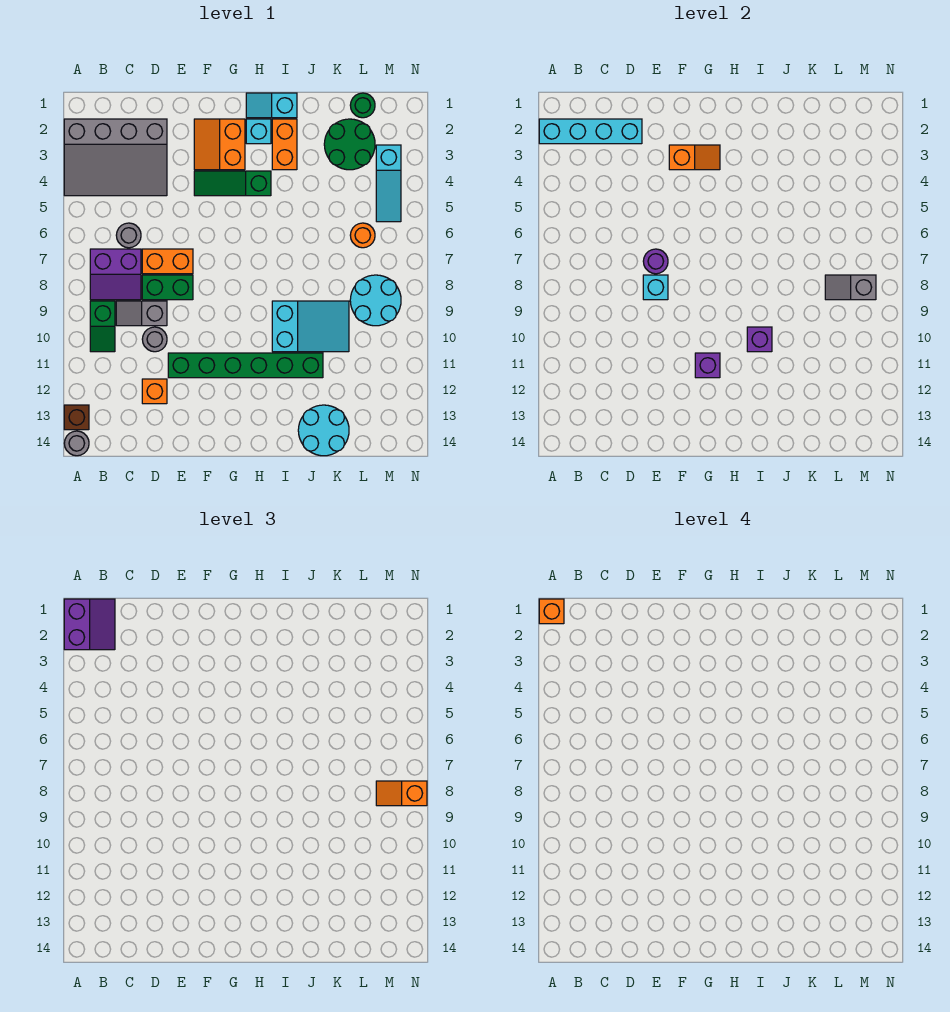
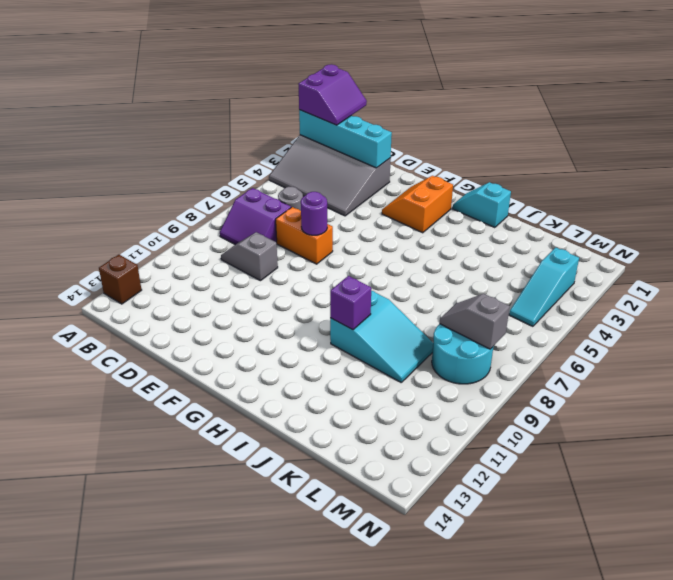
none -> grey round brick A14 level 1
none -> green slope B9:B10 level 1 top 9
none -> green brick D8:E8 level 1
none -> grey round brick D10 level 1

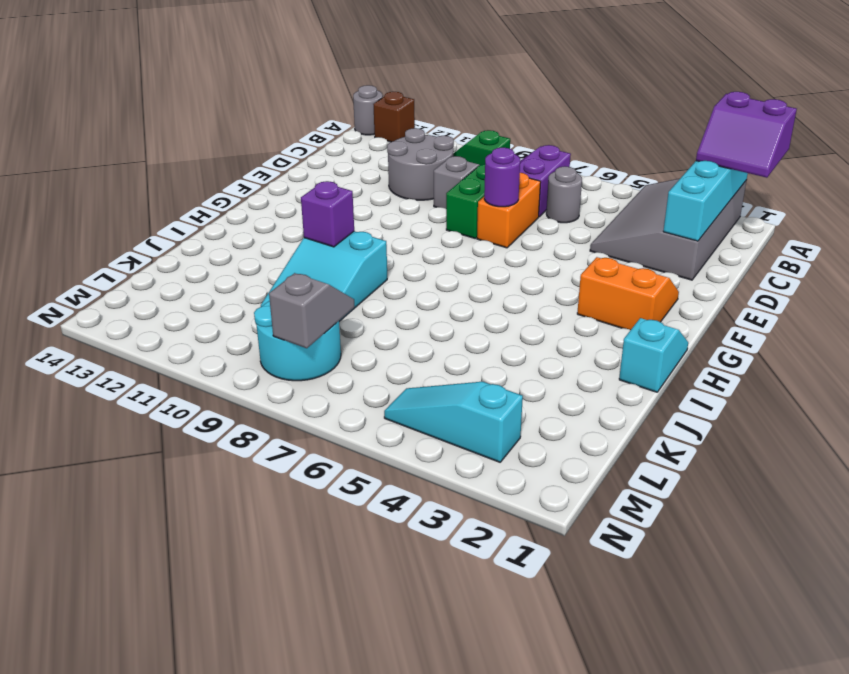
grey round brick C10:D11 level 1 -> grey round brick D10 level 1
none -> orange brick D12 level 1
none -> green brick E11:J11 level 1
none -> green slope F4:H4 level 1 top H
none -> cyan brick H2 level 1

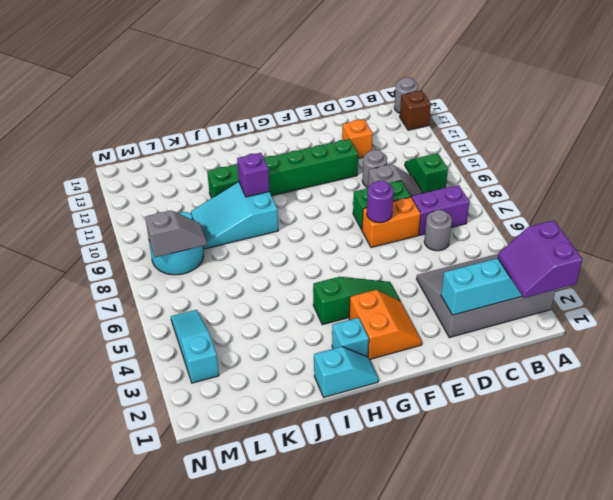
none -> orange brick I2:I3 level 1
none -> cyan round brick J13:K14 level 1
none -> green round brick K2:L3 level 1
none -> green round brick L1 level 1

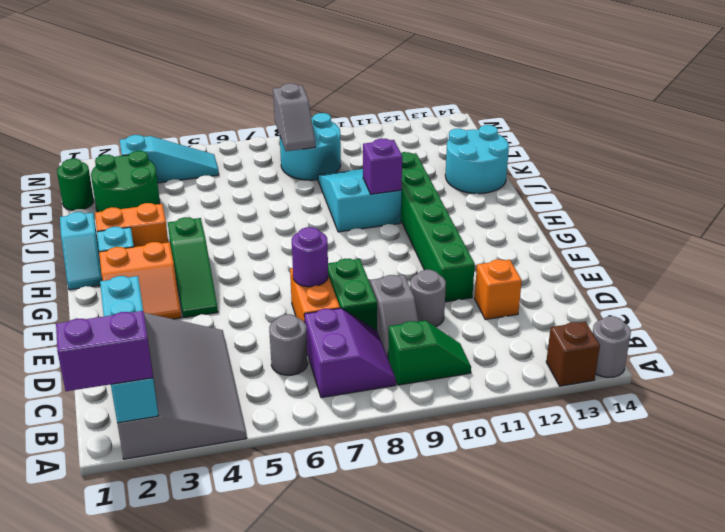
none -> orange round brick L6 level 1
none -> cyan brick E8 level 2
none -> orange slope F3:G3 level 2 top F
none -> purple brick G11 level 2

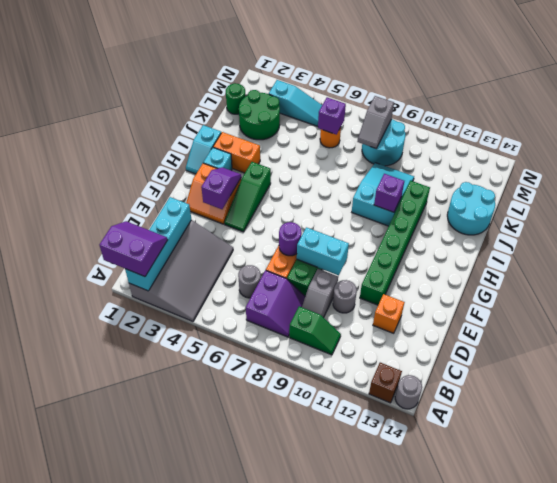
cyan brick E8:E9 level 2 -> cyan brick E8 level 2
purple slope F3:G3 level 2 top F -> orange slope F3:G3 level 2 top F
purple brick L6 level 2 -> purple brick G11 level 2
none -> orange slope M8:N8 level 3 top N
none -> orange brick A1 level 4

